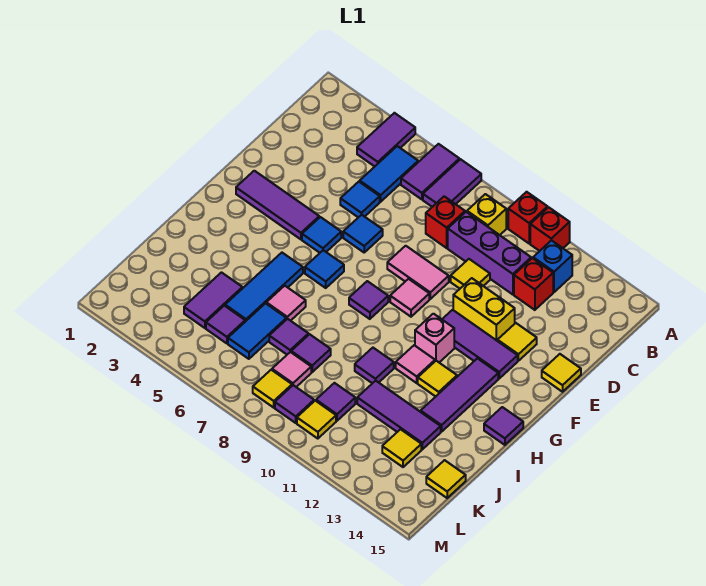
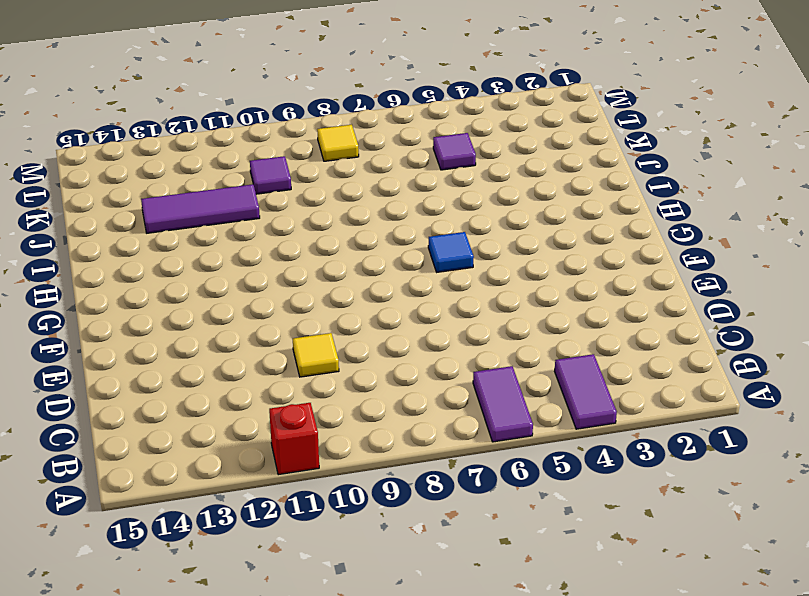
none -> purple tile A7:B7 level 1
none -> red brick A10 level 1
none -> blue tile B5:C5 level 1
none -> yellow brick B9 level 1

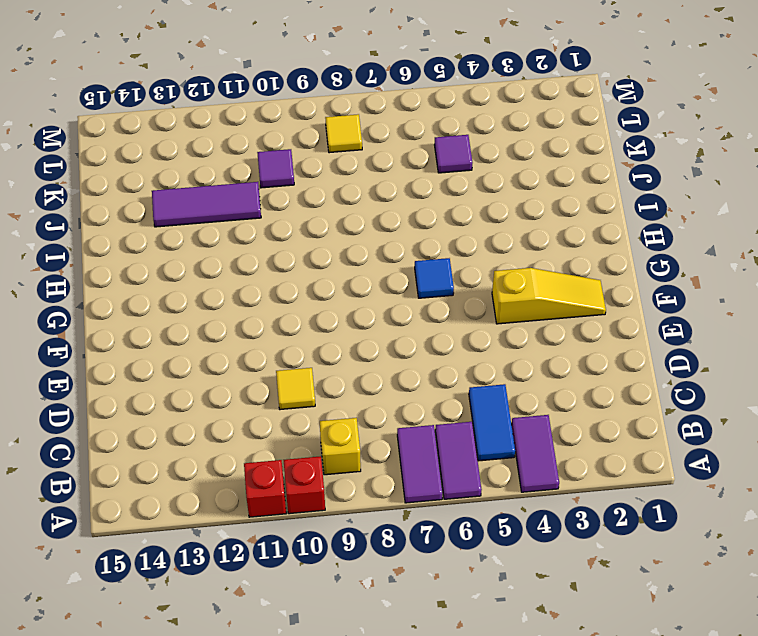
yellow slope F2:F4 level 1 top 4 -> purple tile F2:F4 level 1
none -> blue brick B12 level 1
none -> red brick C8 level 1
none -> purple brick C9:C11 level 1
none -> red brick C12 level 1

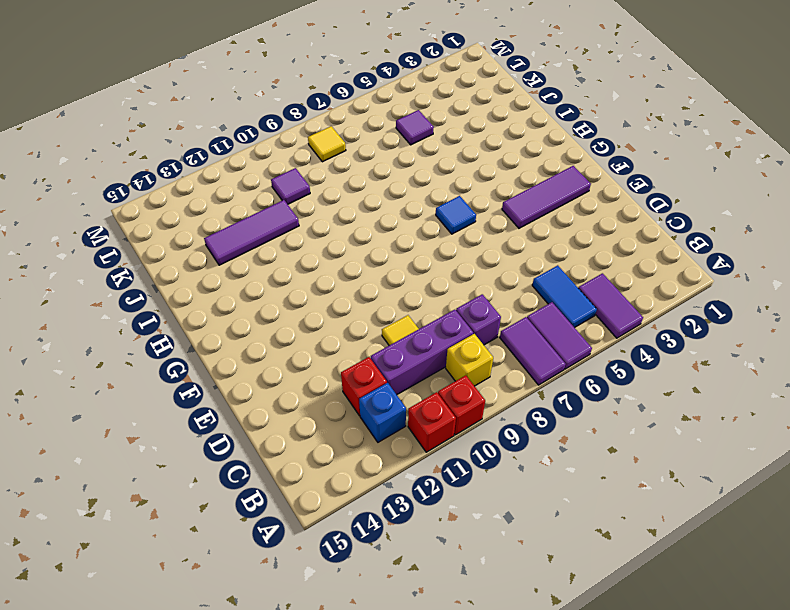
purple brick C8 level 1 -> red brick C8 level 1
none -> blue tile D5 level 1
none -> blue tile E6 level 1
none -> pink tile E8:E9 level 1
none -> yellow brick E11:E12 level 1

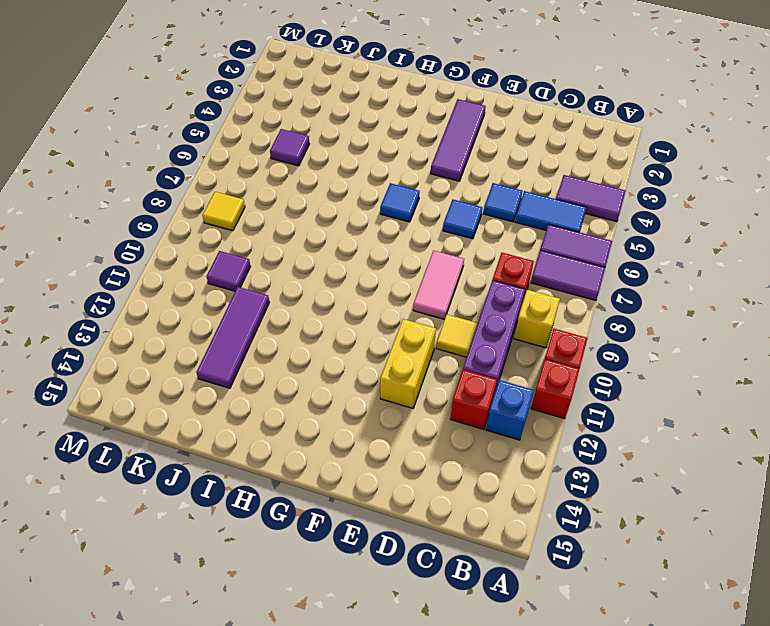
none -> yellow tile E13 level 1
none -> yellow tile E15 level 1
none -> blue tile F5 level 1
none -> pink tile F9 level 1

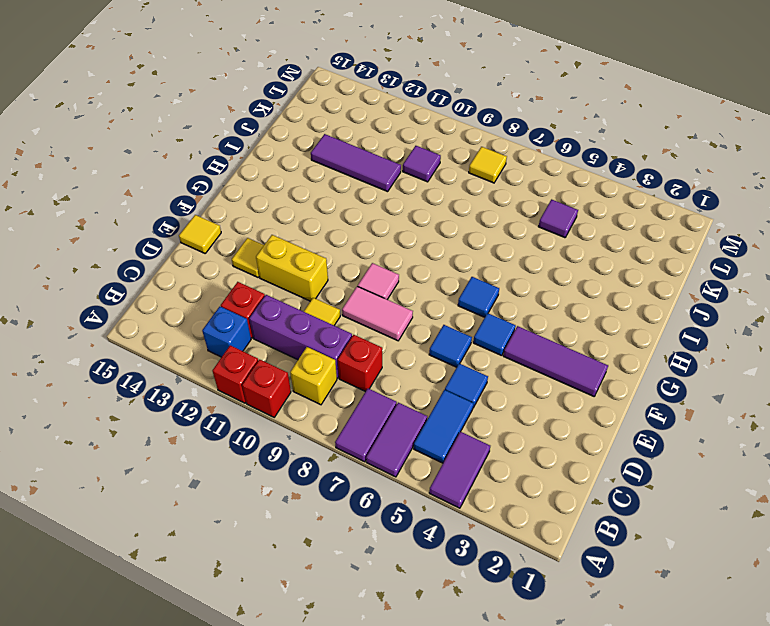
none -> purple tile F11:F13 level 1
none -> purple tile G8 level 1
none -> pink brick G11 level 1
none -> purple tile G13:I13 level 1

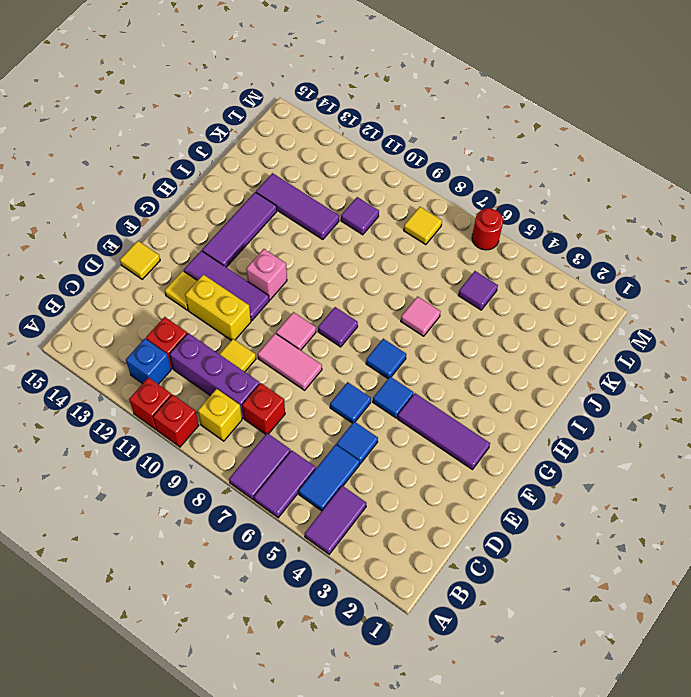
red round brick M6 level 1 -> none
none -> blue tile H5:J5 level 1
none -> pink tile H11 level 1
none -> yellow tile H12 level 1
none -> purple tile H15 level 1

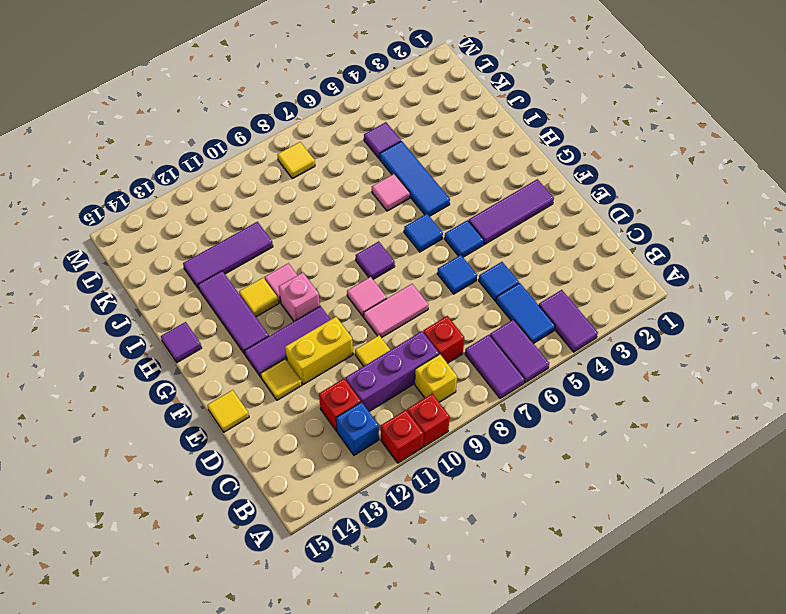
none -> purple tile I10 level 1
none -> purple tile J4:K4 level 1
none -> blue tile J6:K6 level 1
none -> purple tile J7 level 1

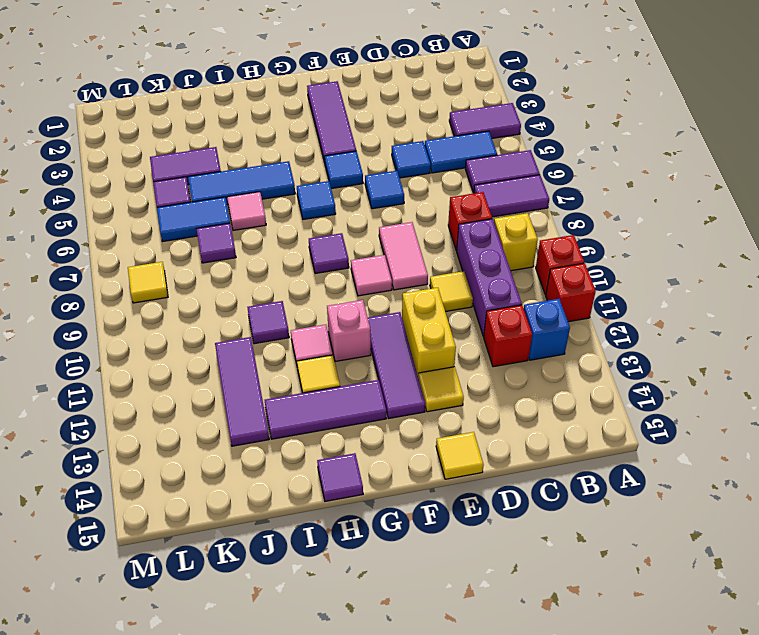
none -> purple tile J8 level 1
none -> pink tile K8 level 1
none -> purple tile K10 level 1
none -> yellow tile K13 level 1

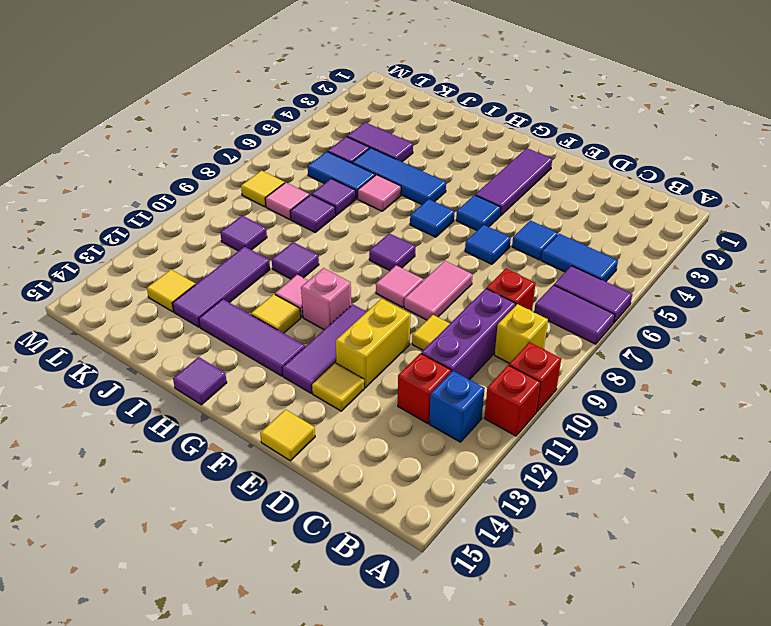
none -> purple tile A4:B4 level 1
none -> yellow tile K15 level 1
none -> purple tile L9 level 1
none -> yellow tile L10 level 1

